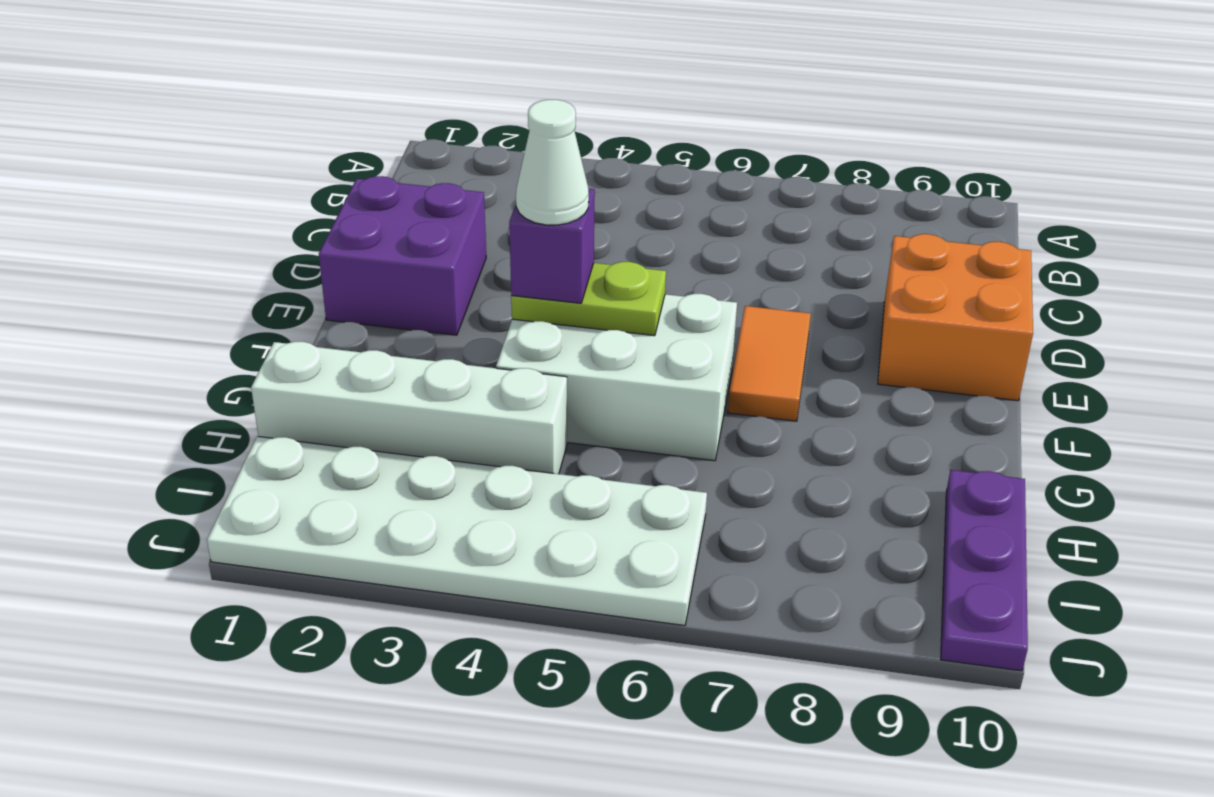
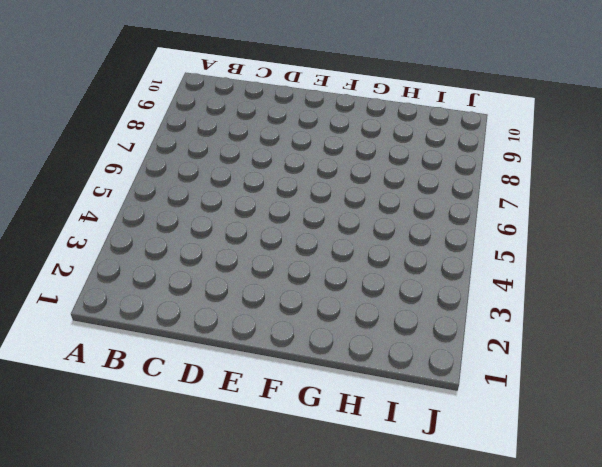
none -> purple brick D1:E2 level 1
none -> orange brick D9:E10 level 1

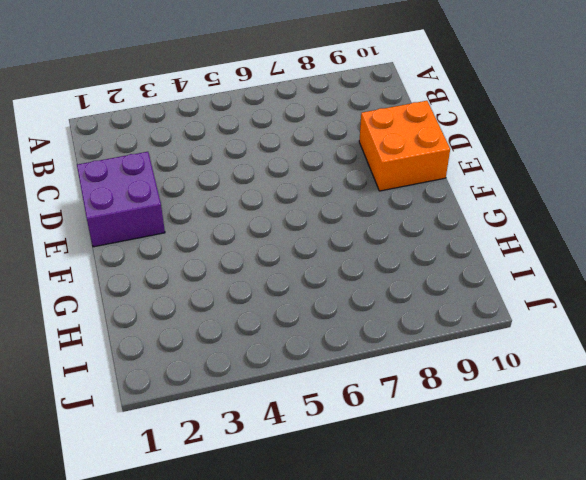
none -> orange tile E7:F7 level 1
none -> white brick F4:G6 level 1

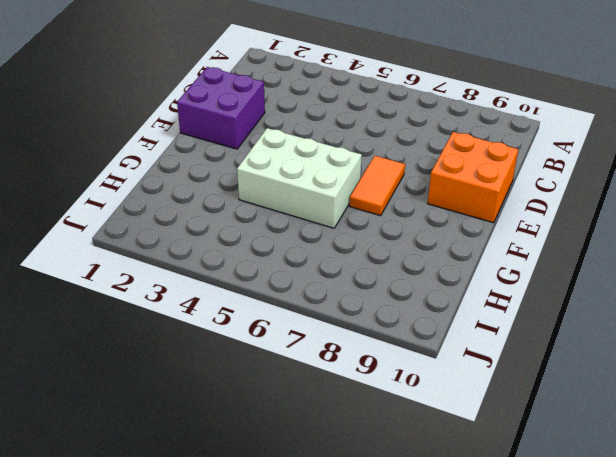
none -> white brick H1:H4 level 1
none -> purple plate H10:J10 level 1

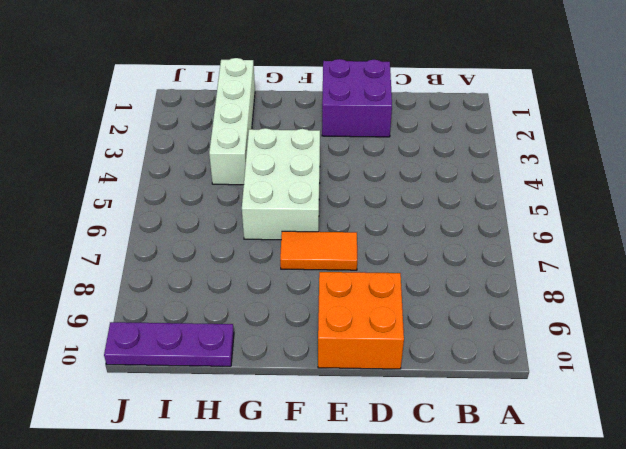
none -> white plate I1:J6 level 1
none -> lime plate F4:F5 level 2

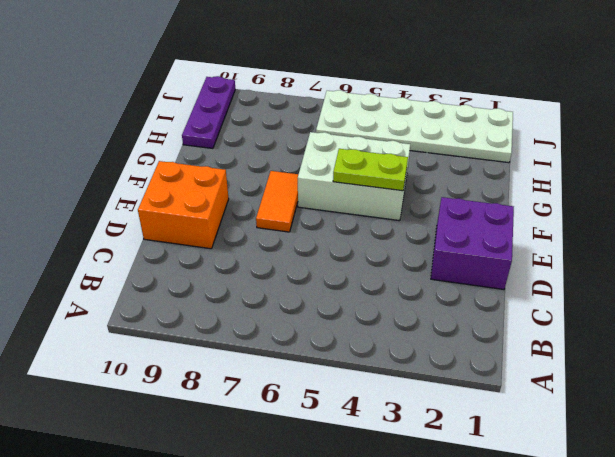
none -> white brick H1:H4 level 1
none -> purple brick F4 level 3

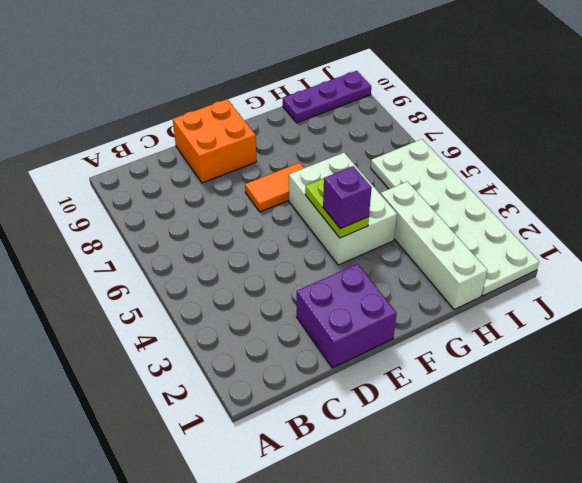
none -> white cone F4 level 4

